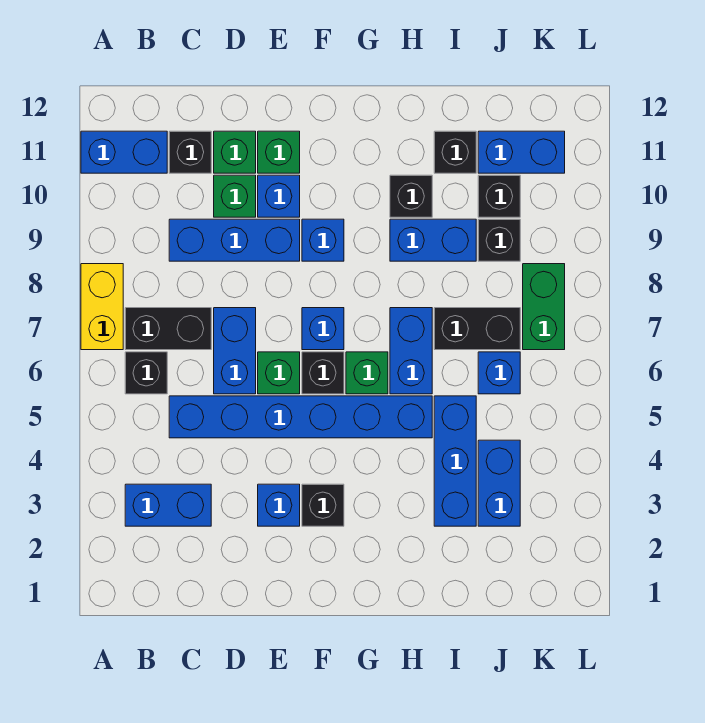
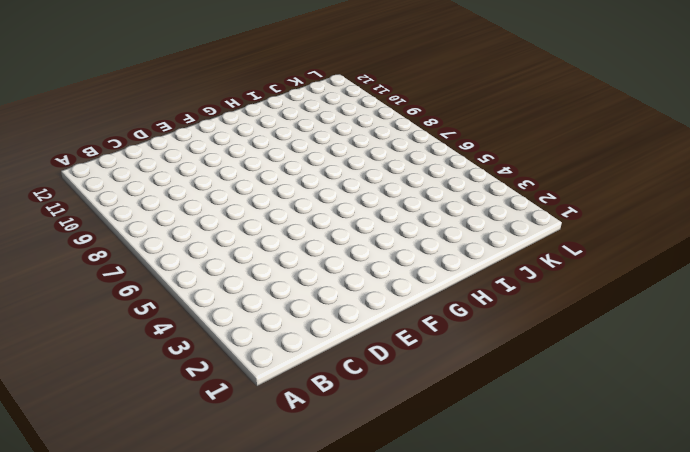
none -> yellow brick A7:A8 level 1
none -> blue brick A11:B11 level 1
none -> blue brick B3:C3 level 1
none -> black brick B6 level 1

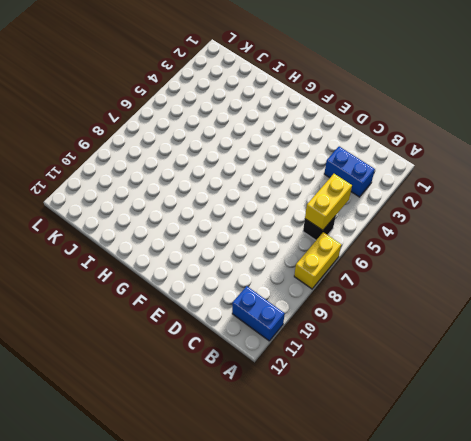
yellow brick B5:B6 level 2 -> none
none -> black brick B7:C7 level 1
none -> blue brick C5:H5 level 1
none -> blue brick C9:E9 level 1
none -> black brick C11 level 1

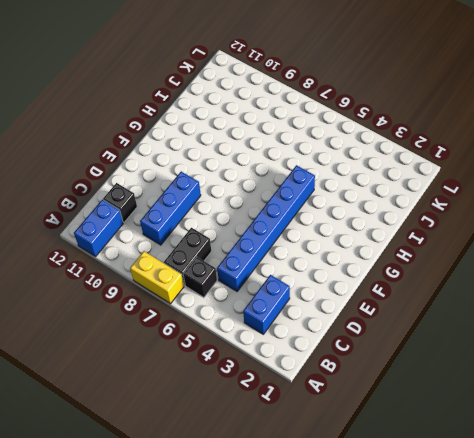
none -> blue brick D6:D7 level 1
none -> green brick D10 level 1
none -> green brick D11 level 1
none -> blue brick E3 level 1

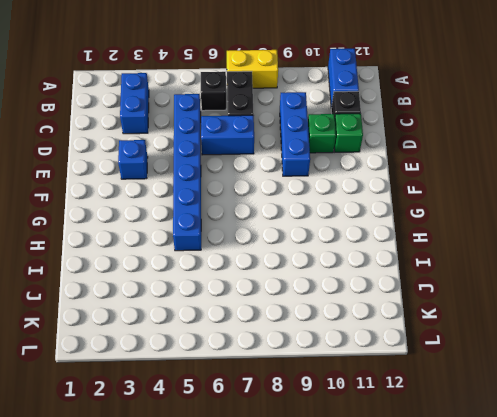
none -> green brick E6 level 1
none -> blue brick E10 level 1
none -> green brick E11 level 1
none -> black brick F3 level 1

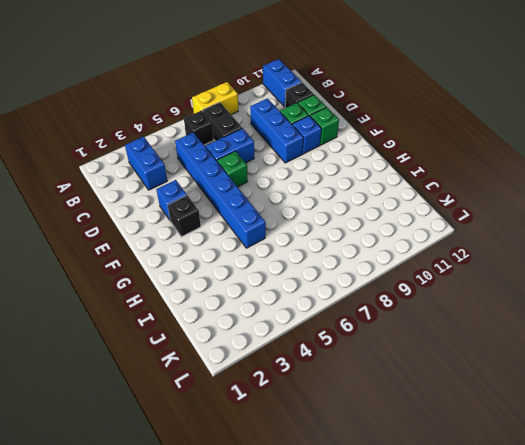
none -> black brick F6 level 1
none -> blue brick F7 level 1
none -> blue brick F9 level 1
none -> green brick G6 level 1

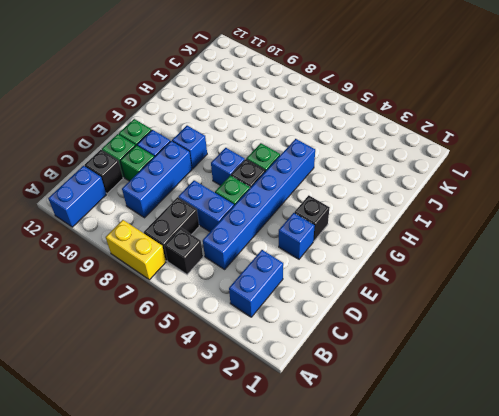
none -> blue brick H6:H7 level 1
none -> blue brick H9:I9 level 1
none -> black brick H10 level 1
none -> blue brick I3:I5 level 1

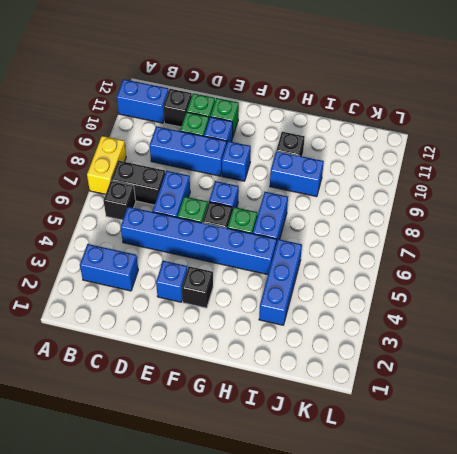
none -> black brick I7:J7 level 1
none -> black brick I11 level 1
none -> blue brick J3:J4 level 1
none -> blue brick J6 level 1

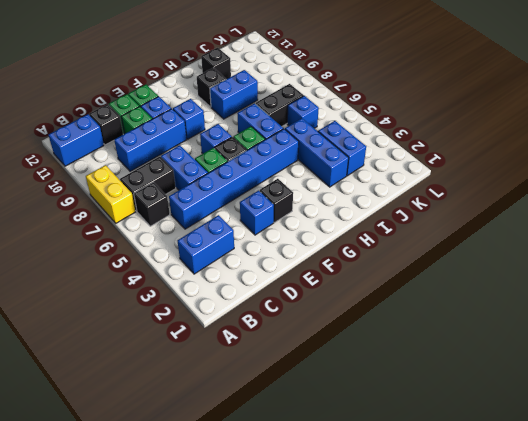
none -> black brick J9 level 1
none -> black brick J10 level 1
none -> blue brick J11:K11 level 1
none -> green brick K7:K8 level 1

